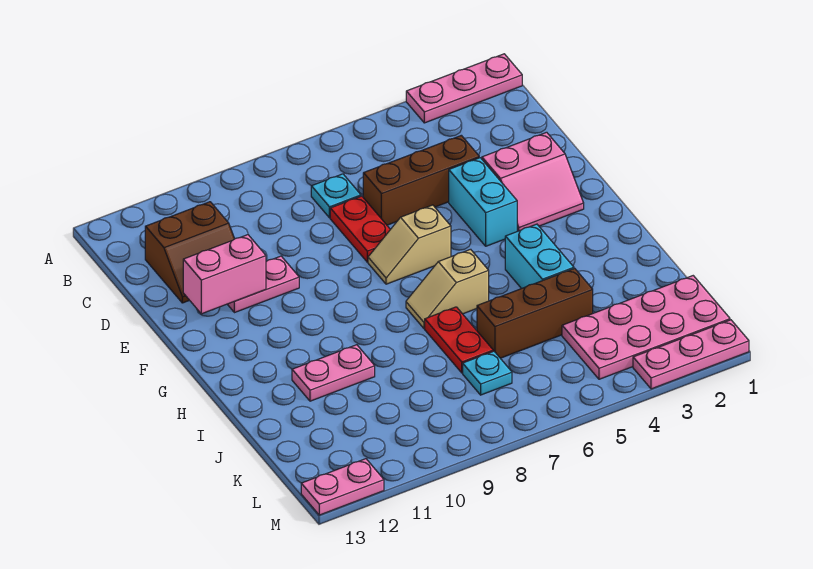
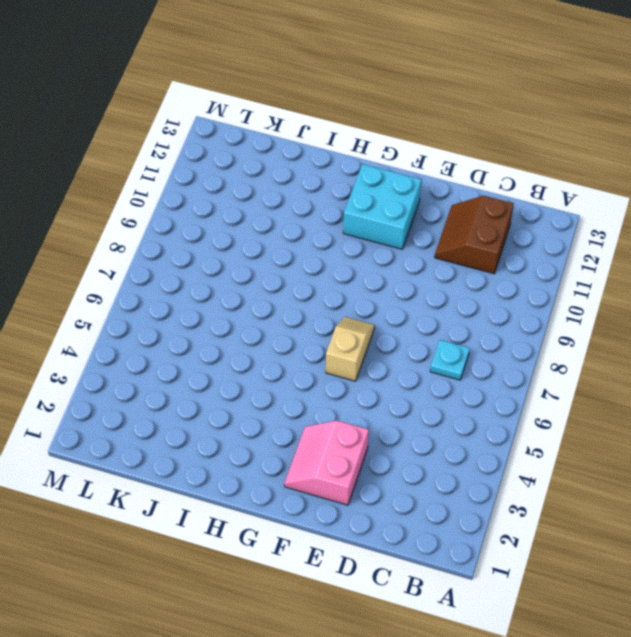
cyan brick F11:G12 level 1 -> none
none -> pink plate A1:A3 level 1
none -> brown brick D4:D6 level 1
none -> red plate D7:E7 level 1

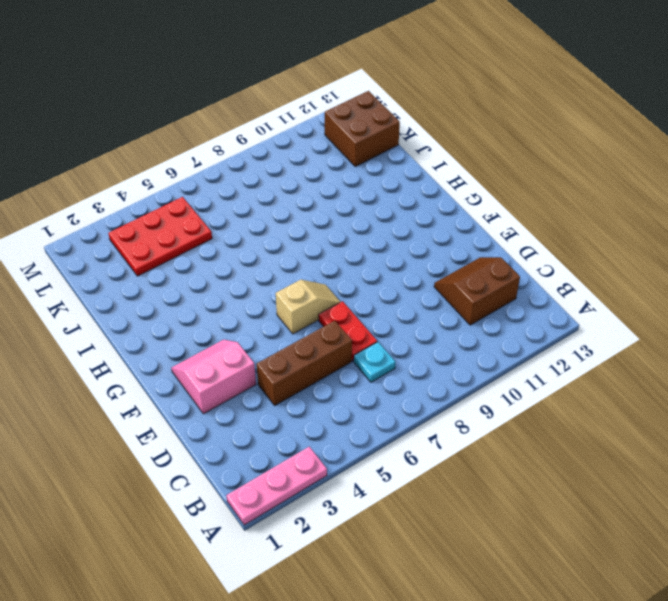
red plate K3:L5 level 1 -> pink plate K1:L4 level 1
brown brick K12:L13 level 1 -> none
none -> cyan brick E4:F4 level 1
none -> pink plate E10:E11 level 1
none -> cyan brick H4:I4 level 1

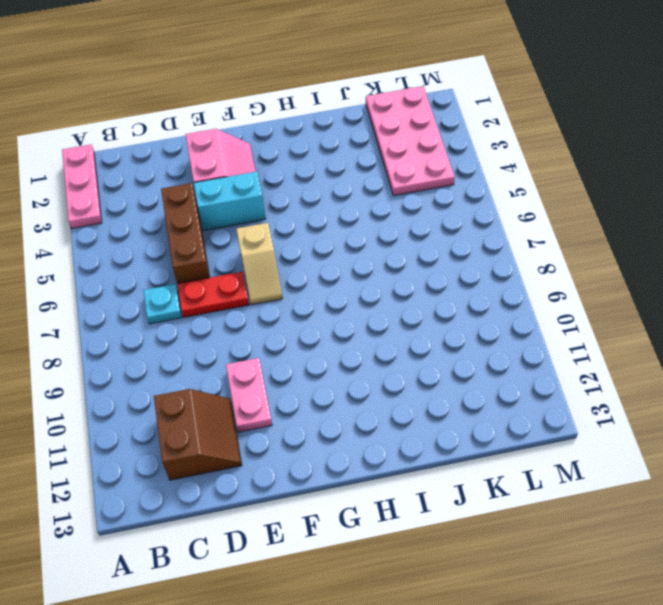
none -> cyan brick H4:I4 level 1
none -> tan slope H6:H7 level 1 top 6
none -> red plate I7:J7 level 1

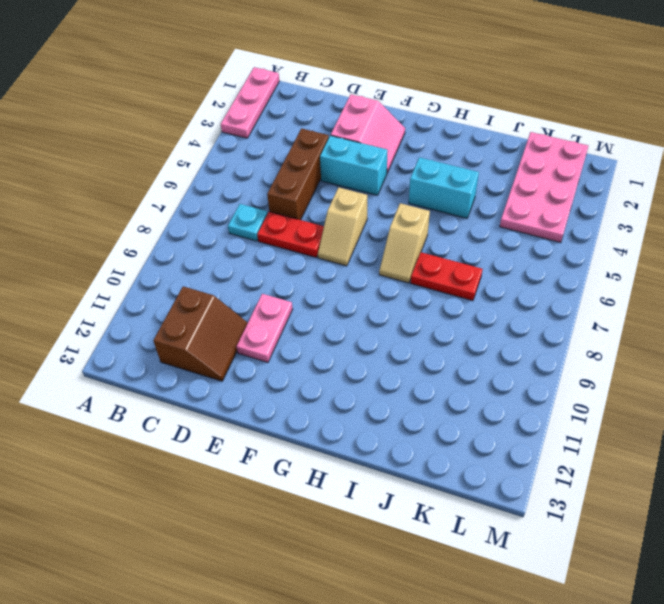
none -> pink plate I10:I11 level 1
none -> brown brick J4:J6 level 1
none -> cyan plate K7 level 1

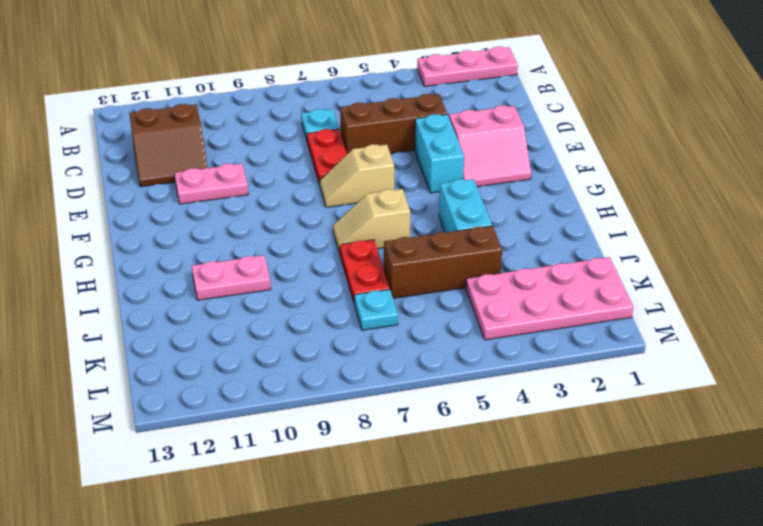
none -> pink plate M1:M3 level 1
none -> pink plate M12:M13 level 1
none -> pink brick E11:E12 level 2

